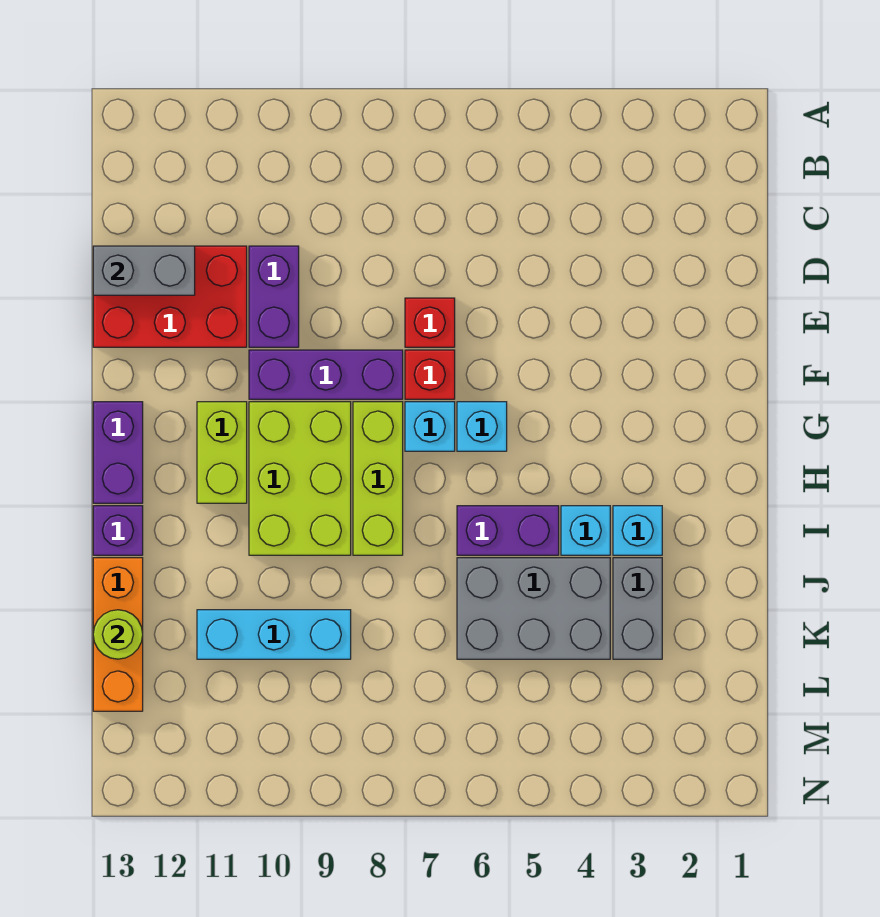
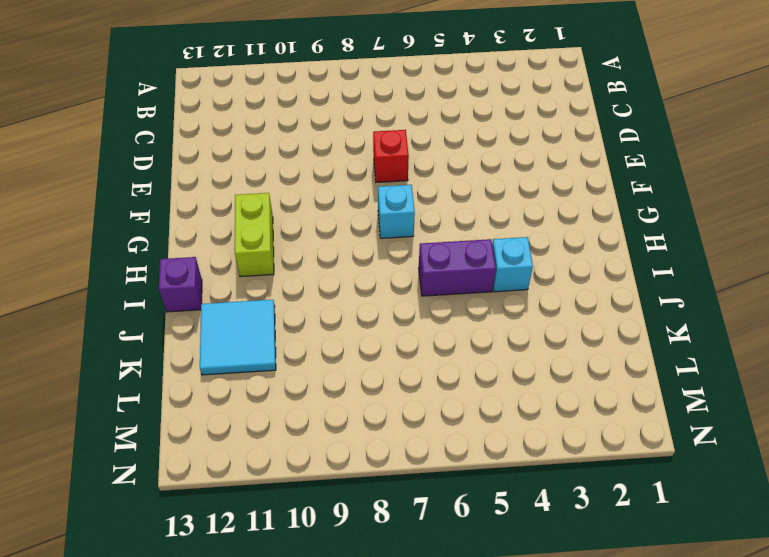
cyan tile J11:K12 level 1 -> cyan brick K9:K11 level 1
none -> purple brick D10:E10 level 1
none -> red brick D11:E13 level 1
none -> red brick F7 level 1

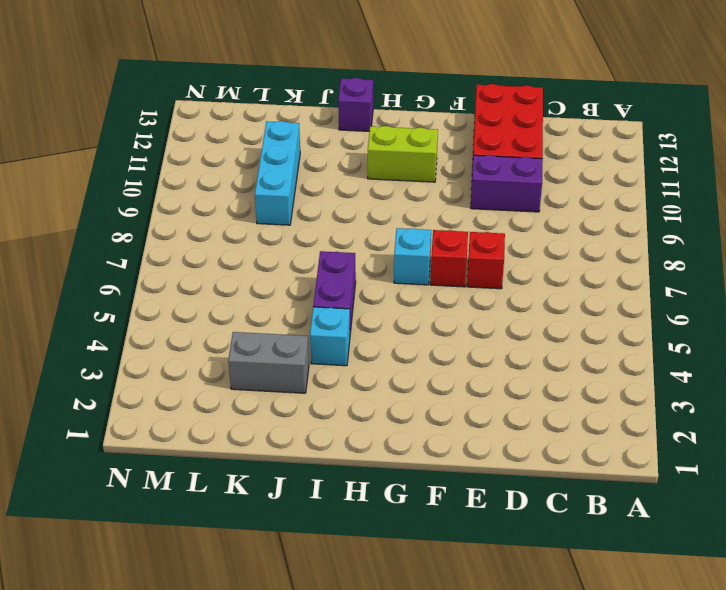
none -> purple brick F8:F10 level 1
none -> cyan brick G6 level 1
none -> lime brick G8:I8 level 1

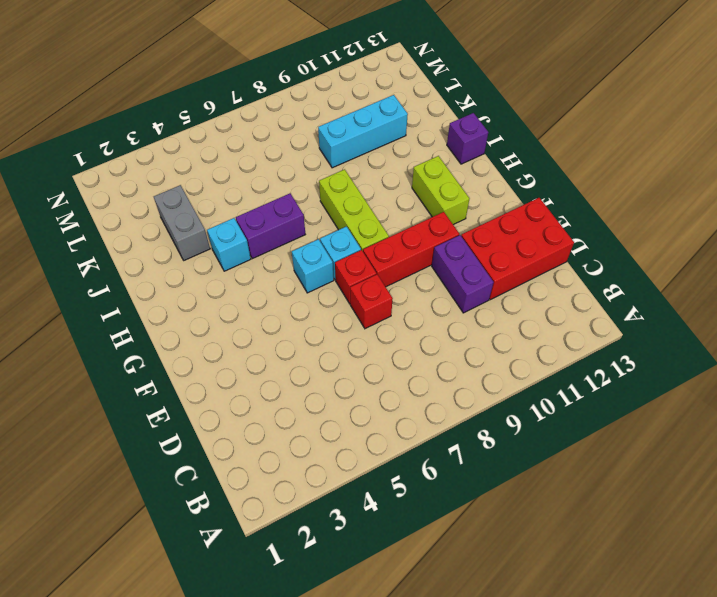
red brick F8:F10 level 1 -> purple brick F8:F10 level 1
none -> lime brick G9:I10 level 1
none -> purple brick G13:H13 level 1
none -> cyan brick I3 level 1

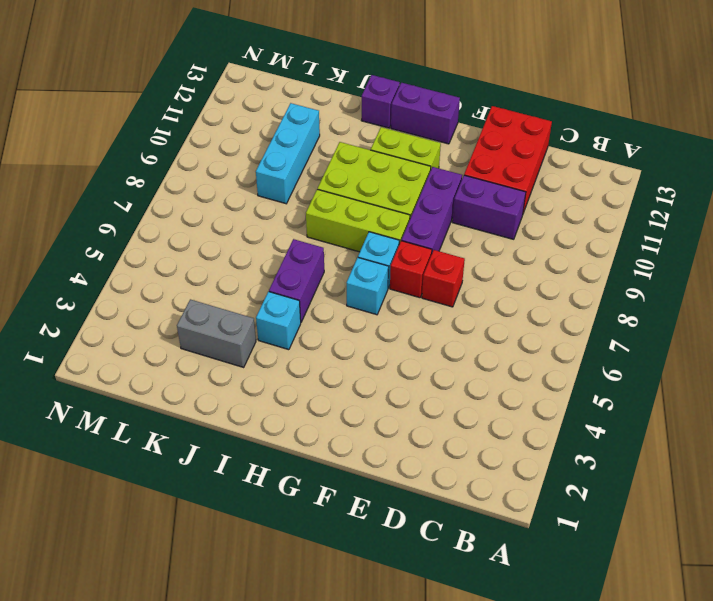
none -> cyan brick I3 level 1
none -> grey brick J4:K6 level 1
none -> orange brick J13:L13 level 1

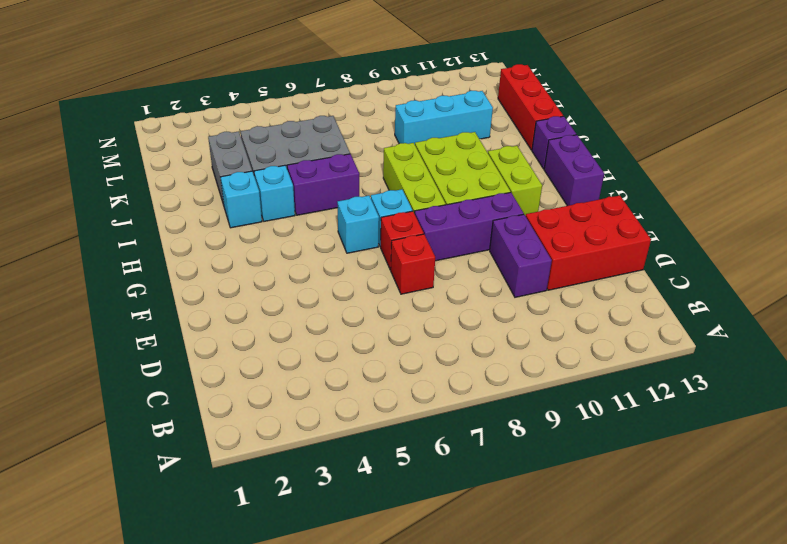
red brick J13:L13 level 1 -> orange brick J13:L13 level 1
none -> grey brick D12:D13 level 2
none -> lime round brick K13 level 2

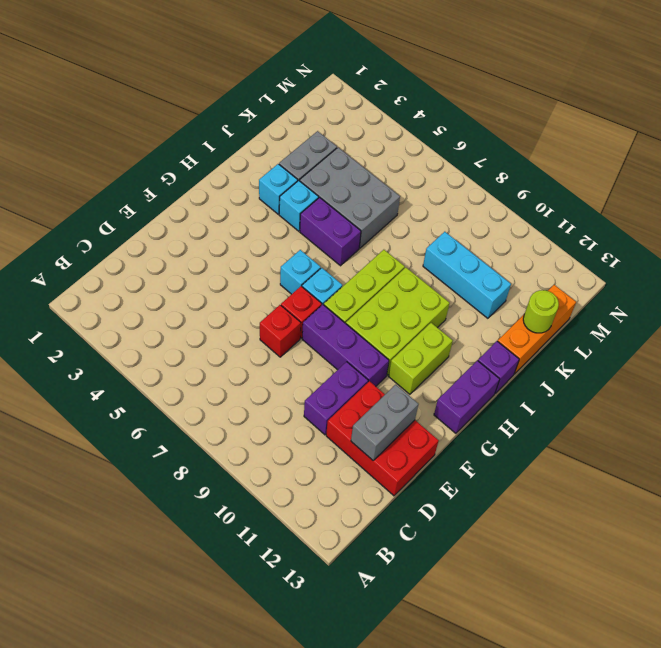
grey brick D12:E12 level 2 -> grey brick D12:D13 level 2

